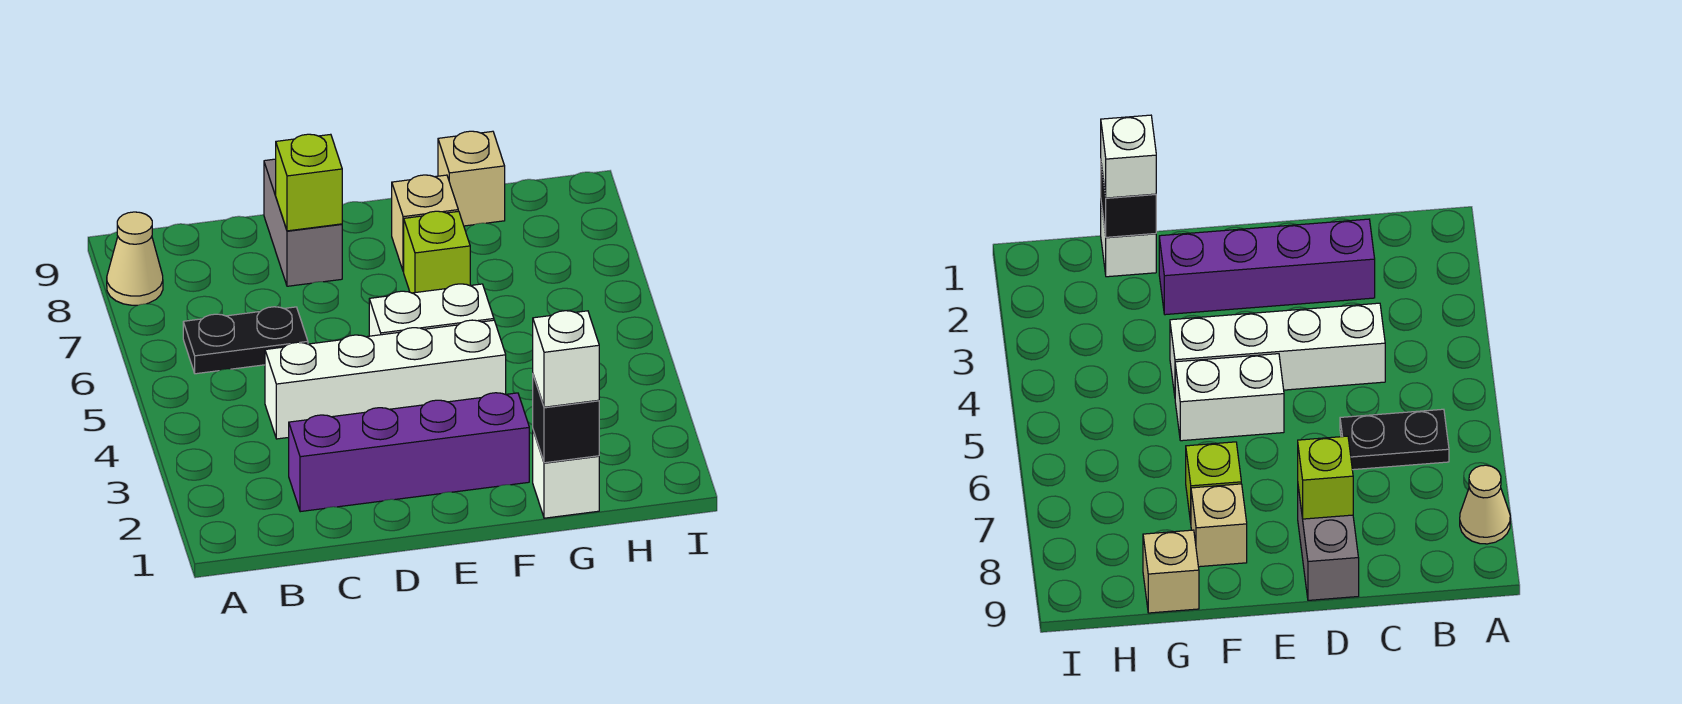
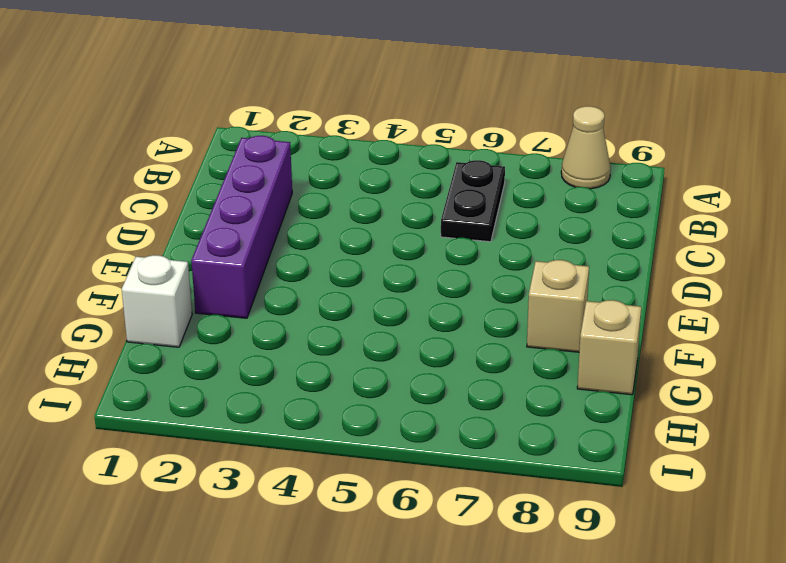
none -> white brick C4:F4 level 1
none -> grey brick D8:D9 level 1
none -> white brick E5:F5 level 1

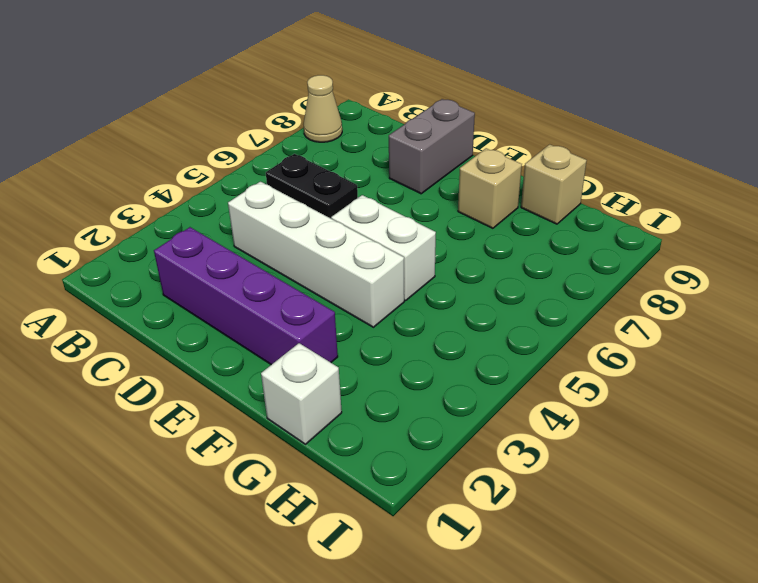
none -> lime brick F7 level 1
none -> lime brick D8 level 2
none -> black brick G1 level 2

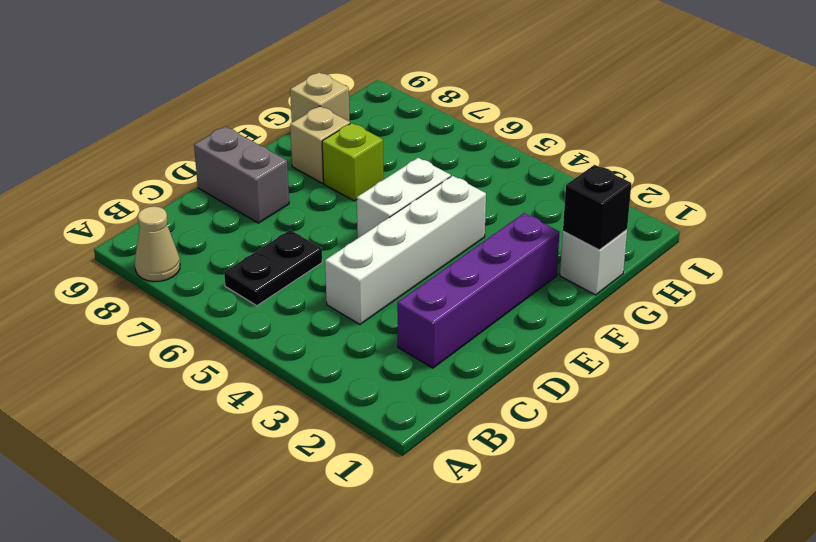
none -> lime brick D8 level 2
none -> white brick G1 level 3

